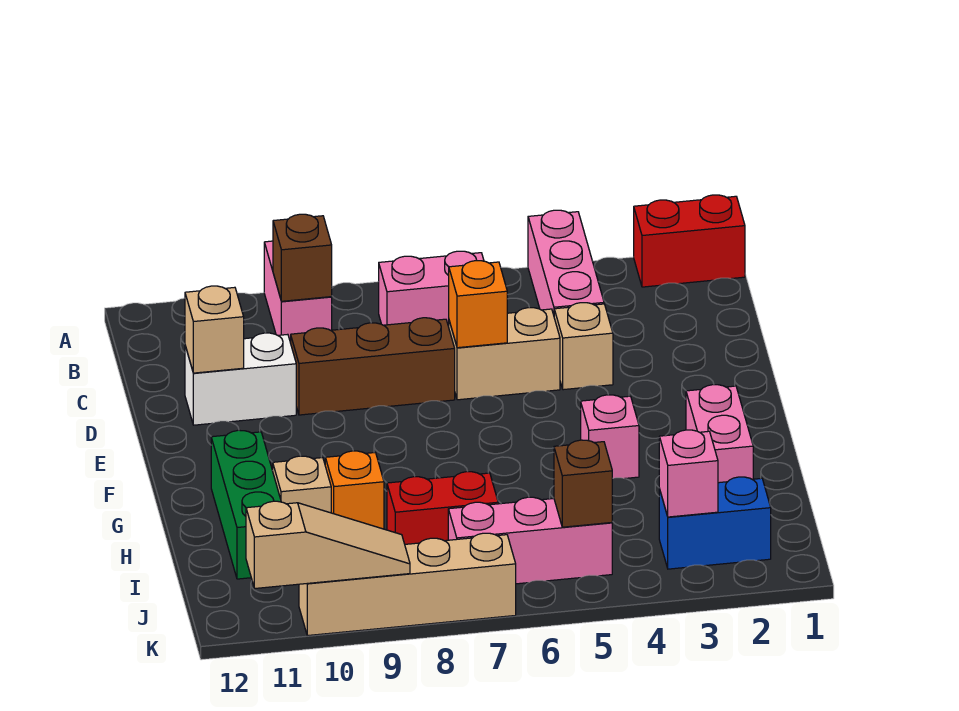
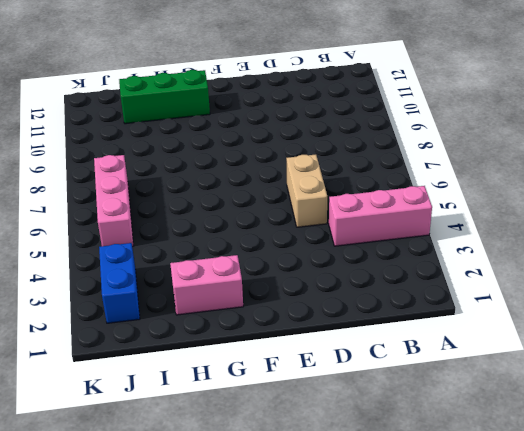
none -> red brick A1:A2 level 1
none -> pink brick A9:B9 level 1
none -> pink brick B6:B7 level 1

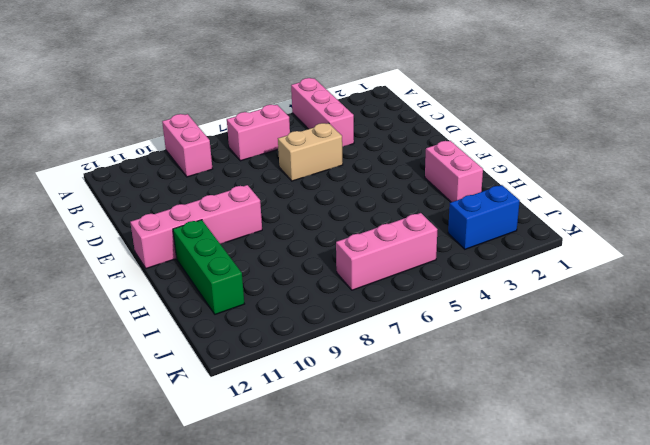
pink brick F9:F12 level 1 -> none
none -> red brick A1:A2 level 1
none -> tan brick D4 level 1
none -> brown brick D7:D9 level 1

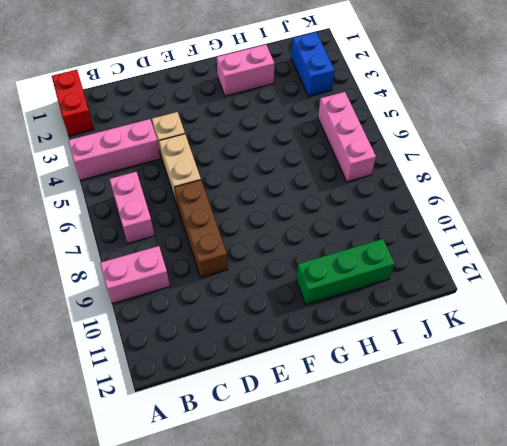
none -> white brick D10:D11 level 1
none -> pink brick G4 level 1
none -> orange brick H9 level 1

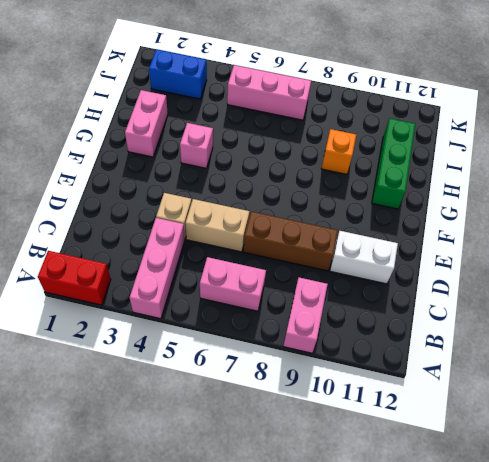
none -> tan brick H10 level 1
none -> red brick I7:I8 level 1
none -> tan brick K7:K10 level 1

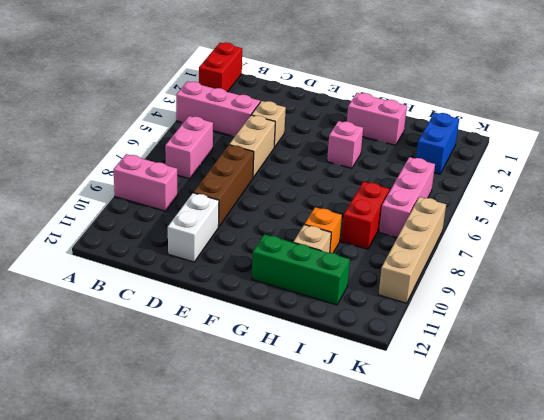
none -> brown brick B9 level 2
none -> orange brick D6 level 2
none -> tan brick D11 level 2

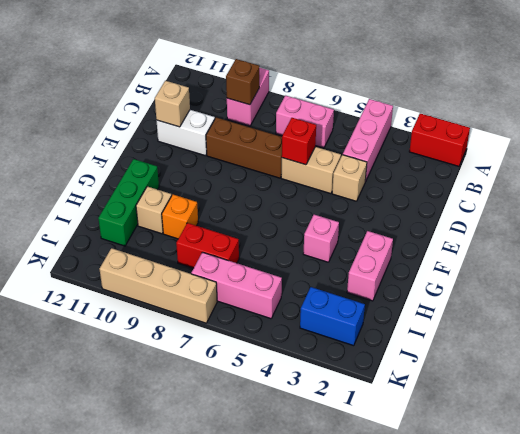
red brick D6 level 2 -> orange brick D6 level 2
none -> pink brick J3 level 2
none -> brown brick J5 level 2
none -> tan slope K9:K11 level 2 top 11

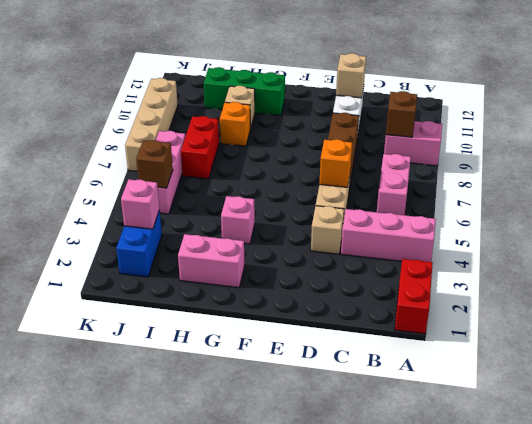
none -> tan slope K9:K11 level 2 top 11

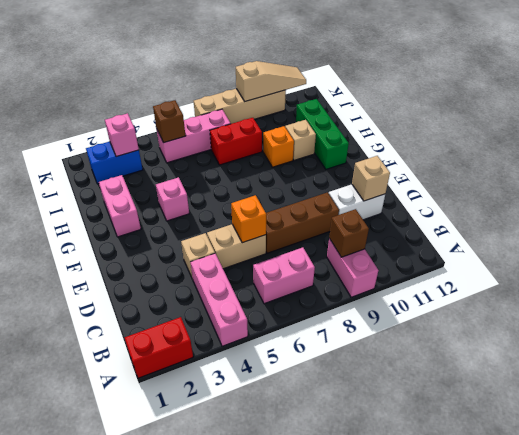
tan slope K9:K11 level 2 top 9 -> tan slope K9:K11 level 2 top 11

